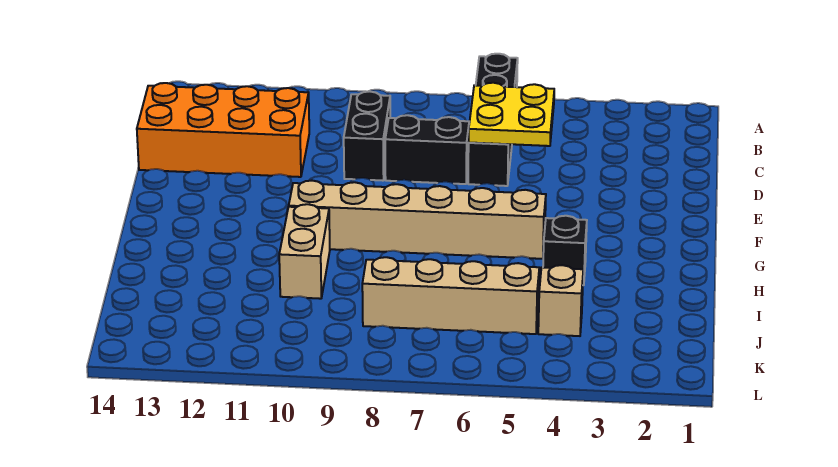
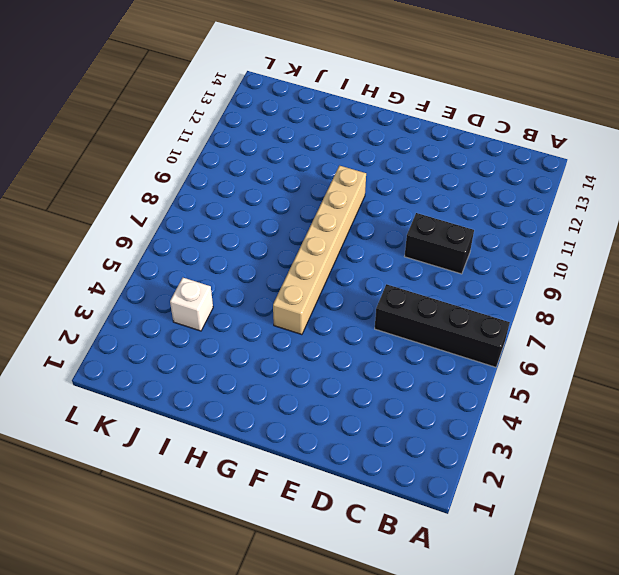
white brick J4 level 1 -> tan brick J4 level 1
none -> orange brick C11:D14 level 1
none -> black brick D7:D8 level 1

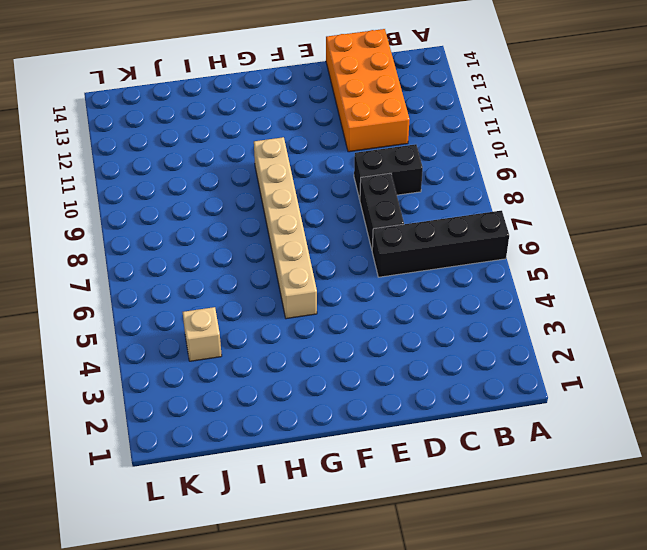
none -> black brick H4 level 1
none -> tan brick H10:I10 level 1

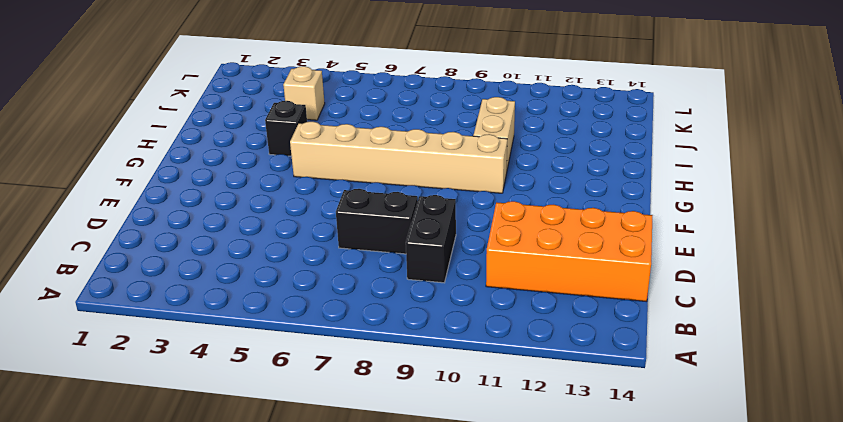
none -> black brick A6:D6 level 1
none -> tan brick J5:J8 level 1

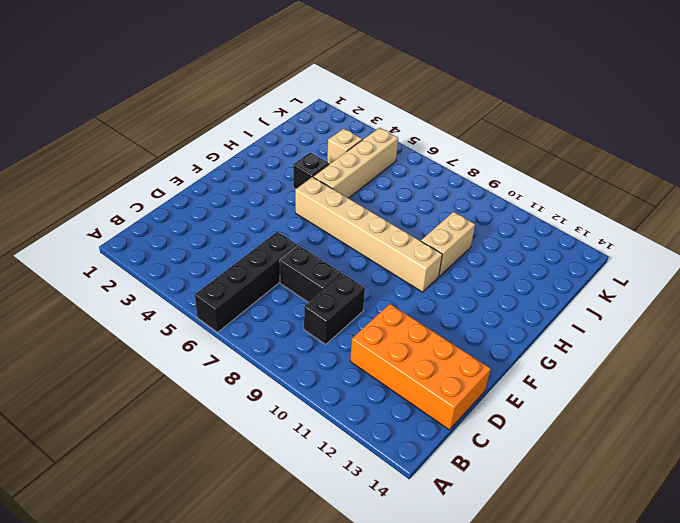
tan brick H5:K5 level 1 -> tan brick J5:J8 level 1
none -> yellow plate C5:D6 level 2

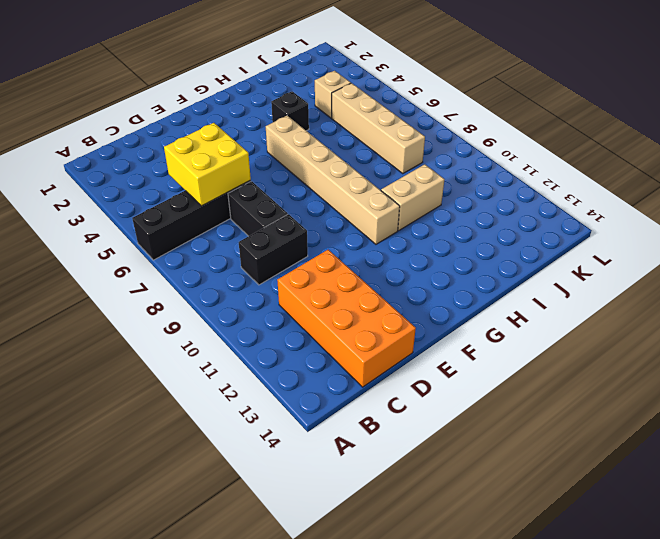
yellow brick C5:D6 level 2 -> yellow plate C5:D6 level 2

